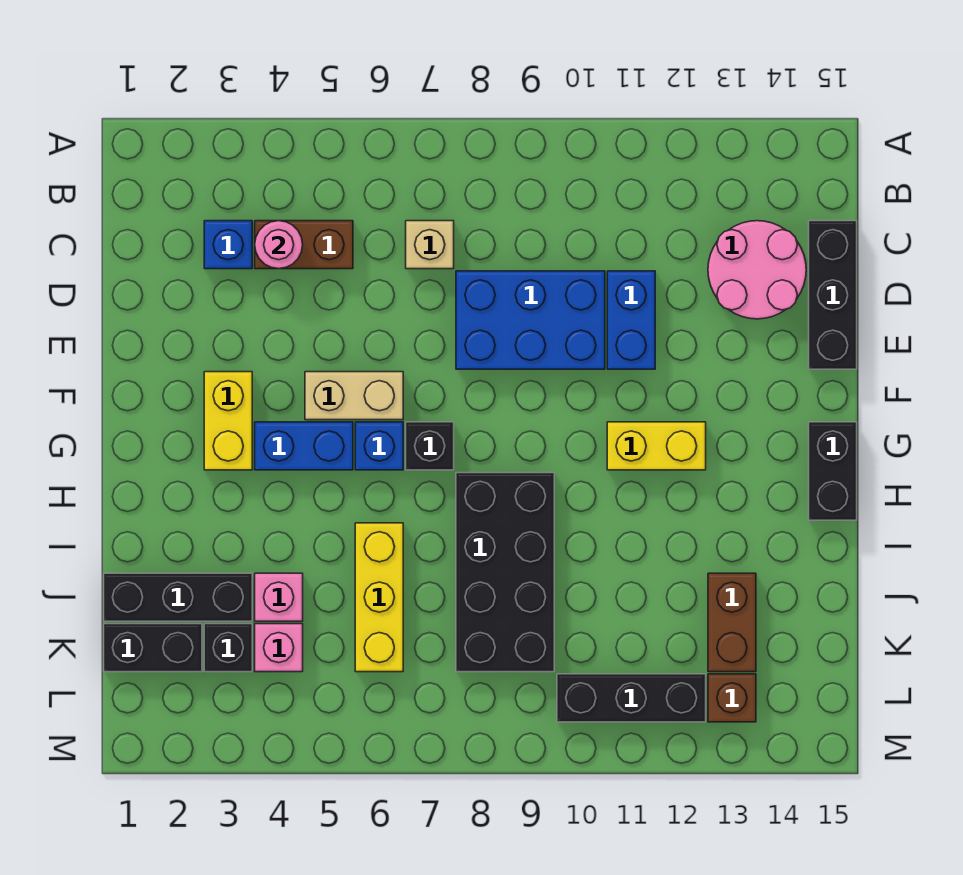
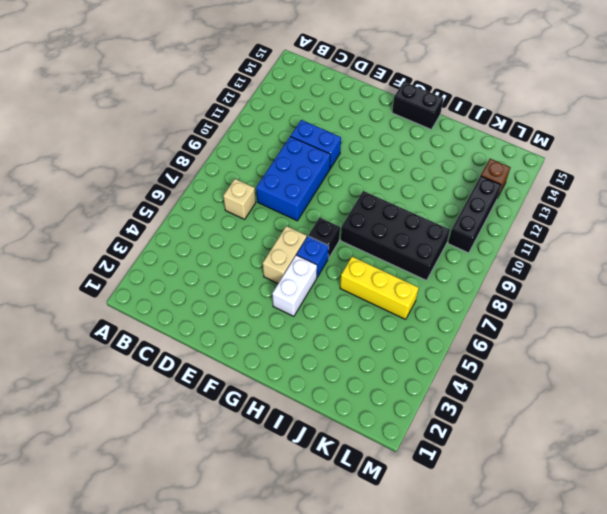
white brick G4:G5 level 1 -> blue brick G4:G5 level 1
none -> blue brick C3 level 1
none -> brown brick C4:C5 level 1
none -> pink round brick C13:D14 level 1

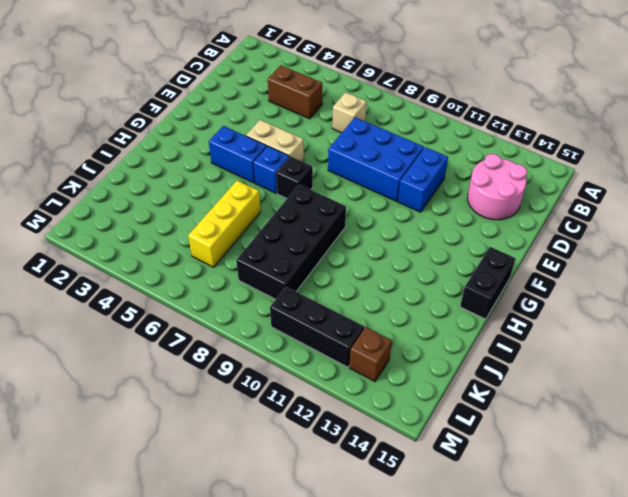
none -> blue brick C3 level 1
none -> black brick C15:E15 level 1
none -> yellow brick F3:G3 level 1

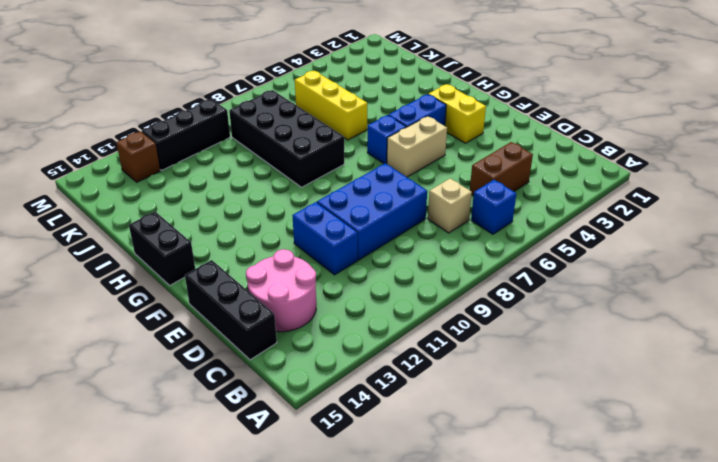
blue brick B6 level 1 -> blue brick C3 level 1
none -> black brick G7 level 1
none -> yellow brick G11:G12 level 1
none -> black brick J1:J3 level 1

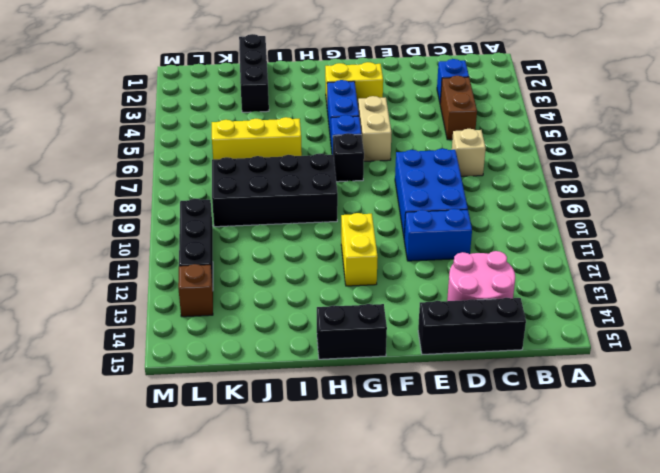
none -> pink brick J4 level 1
none -> brown brick J13:K13 level 1
none -> black brick K1:K2 level 1

